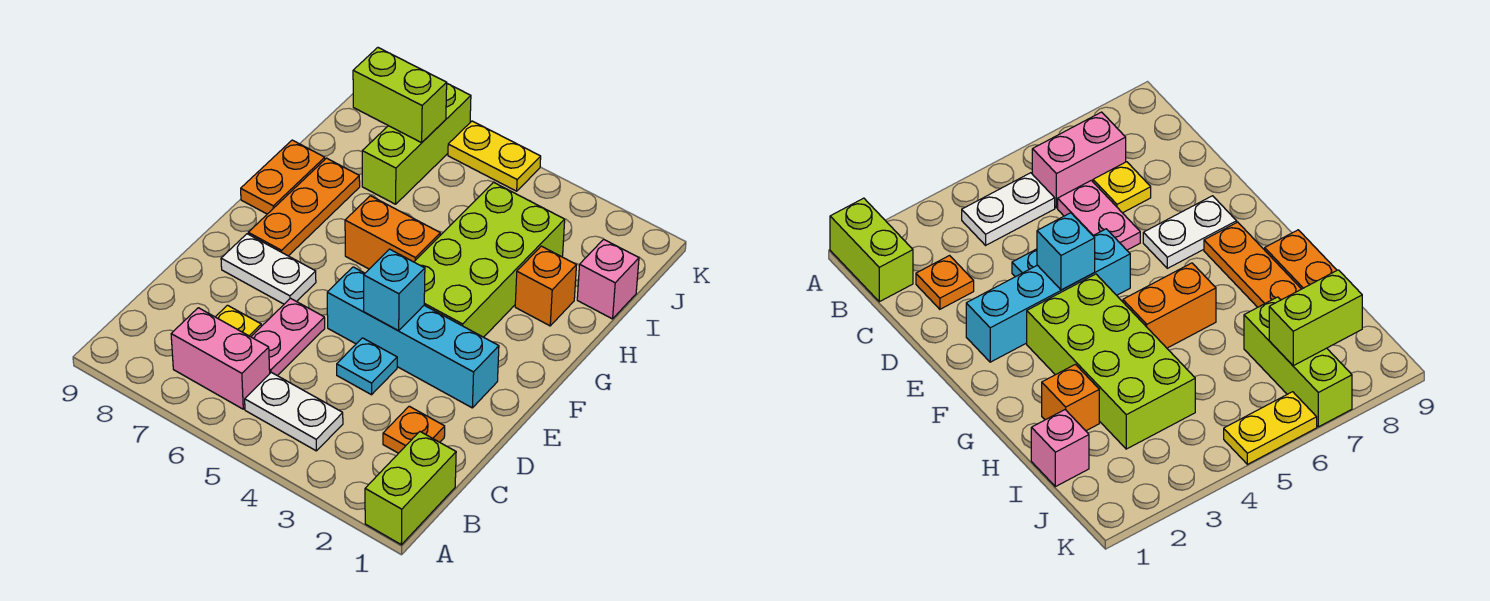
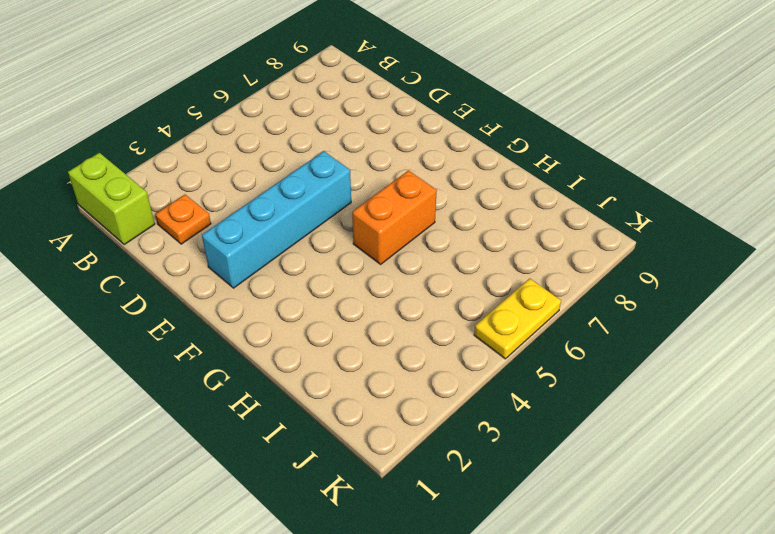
none -> white plate B4:B5 level 1
none -> pink brick B6:B7 level 1
none -> pink plate C6:D6 level 1

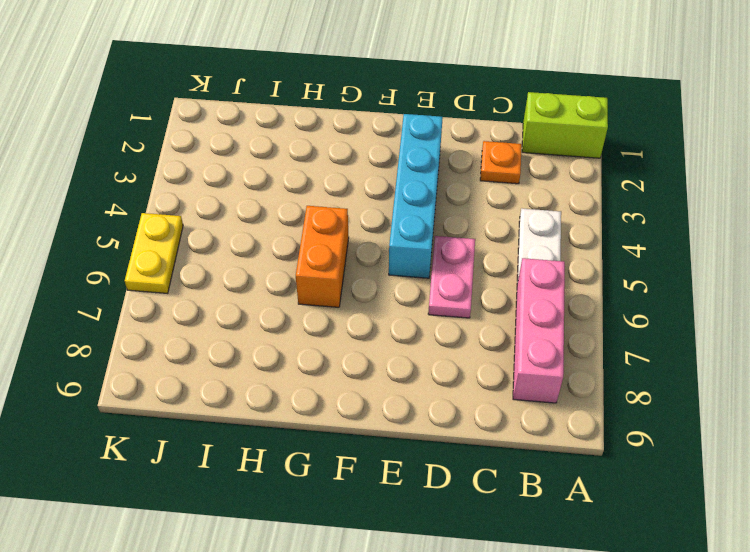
pink brick B6:B8 level 1 -> pink brick B6:B7 level 1
pink plate D5:D6 level 1 -> pink plate C6:D6 level 1
none -> yellow plate C7 level 1
none -> cyan plate D4 level 1
none -> white plate E7:E8 level 1

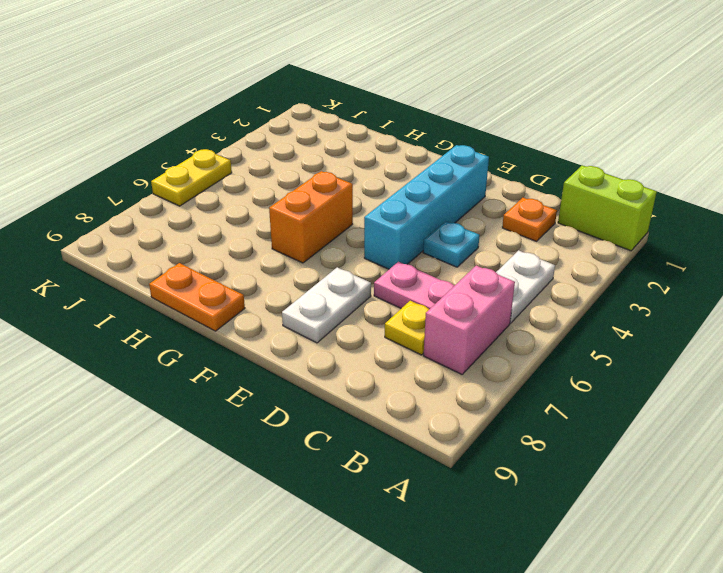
none -> lime brick F3:I4 level 1
none -> orange plate F8:H8 level 1
none -> orange brick H2 level 1

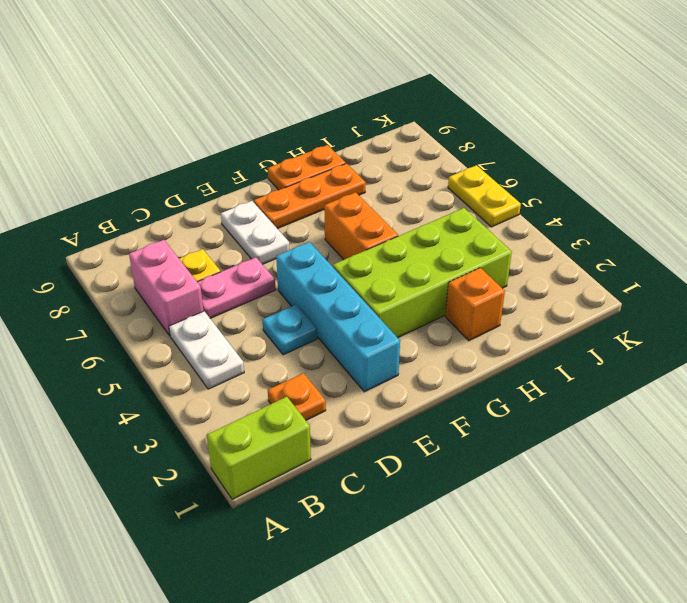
none -> pink brick I1 level 1
none -> lime brick I7:K7 level 1
none -> cyan brick E4 level 2

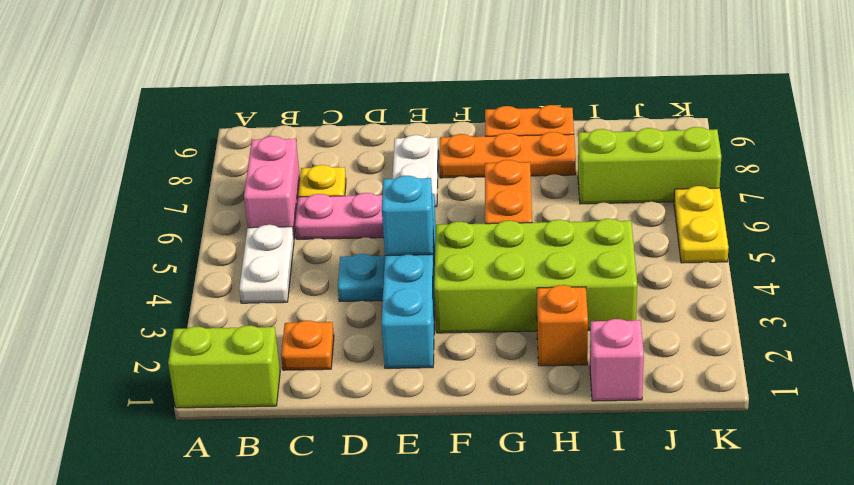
none -> lime brick J7:J8 level 2

